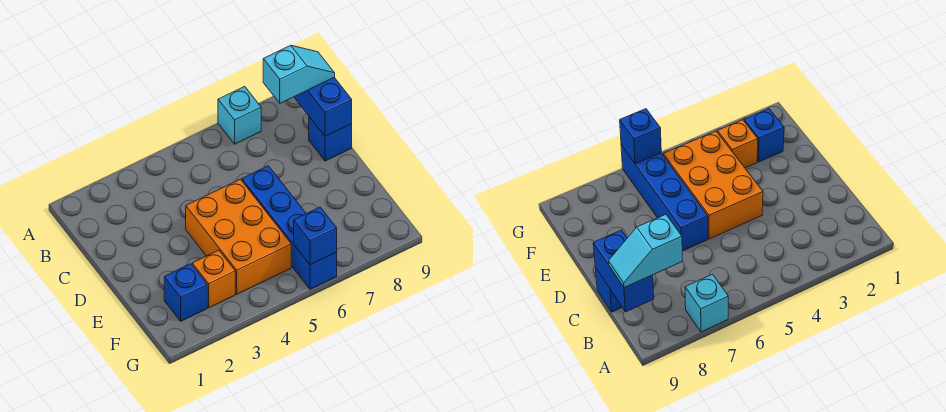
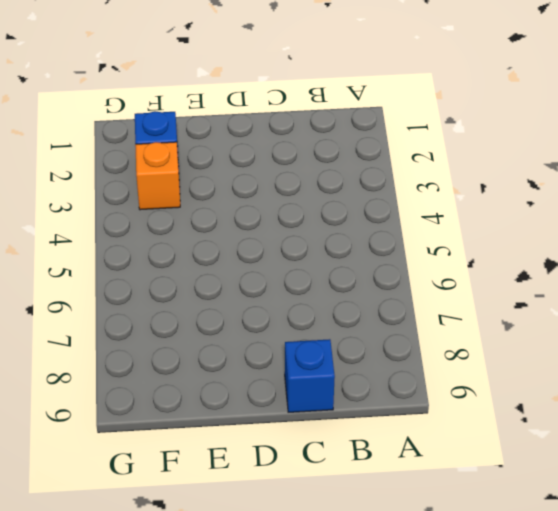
none -> cyan brick A7 level 1
none -> orange brick D4:F5 level 1

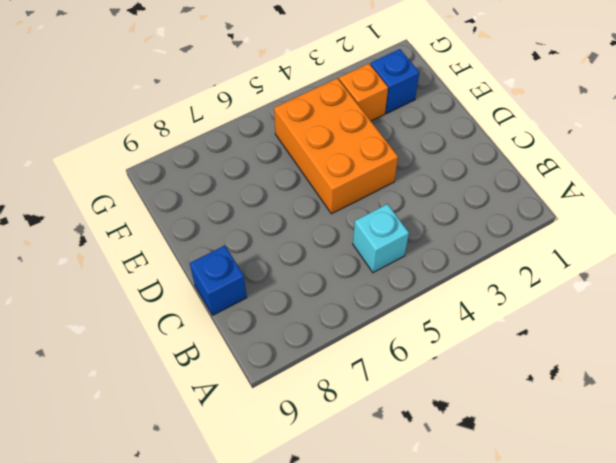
cyan brick B5 level 1 -> cyan brick A7 level 1
none -> blue brick D6:G6 level 1
none -> blue brick B9:C9 level 2

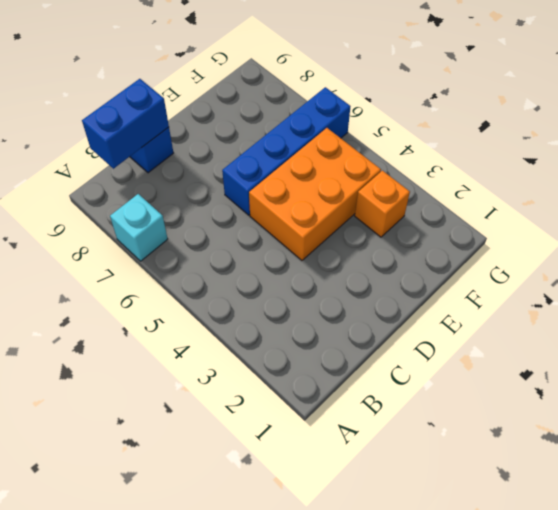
none -> blue brick F2 level 1
none -> blue brick G6 level 2

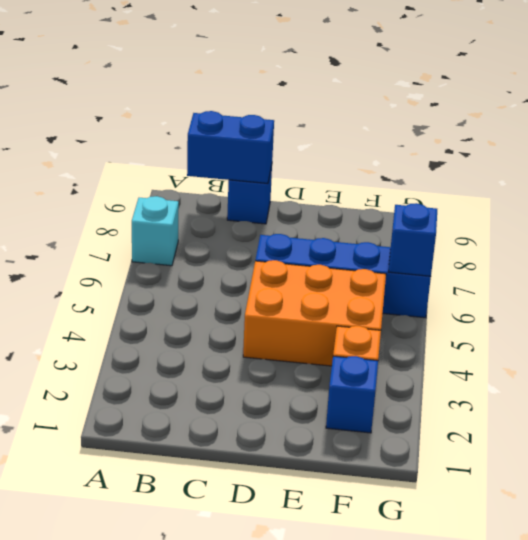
none -> cyan slope B8:B9 level 3 top 8

